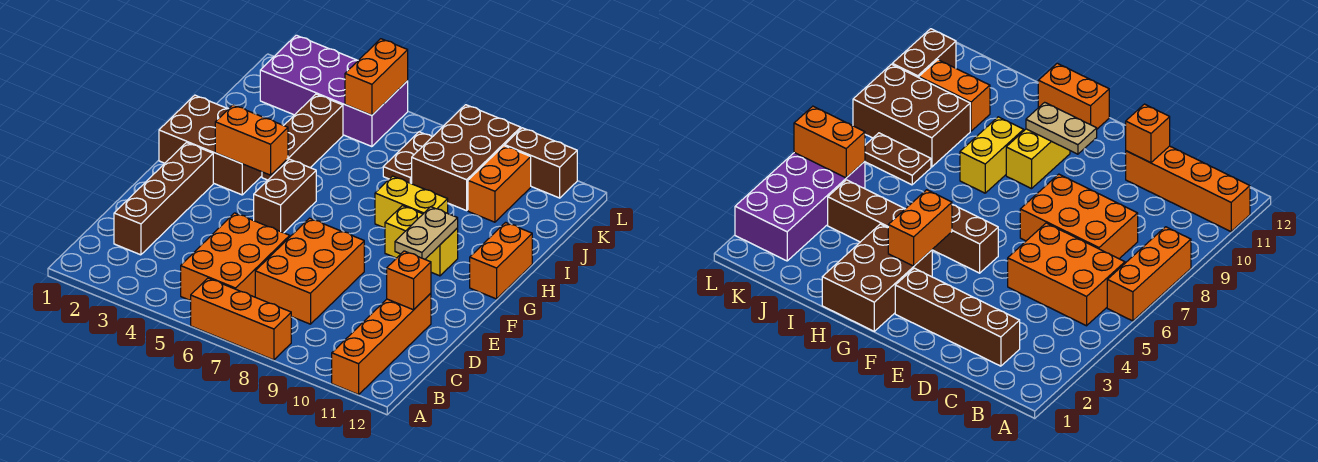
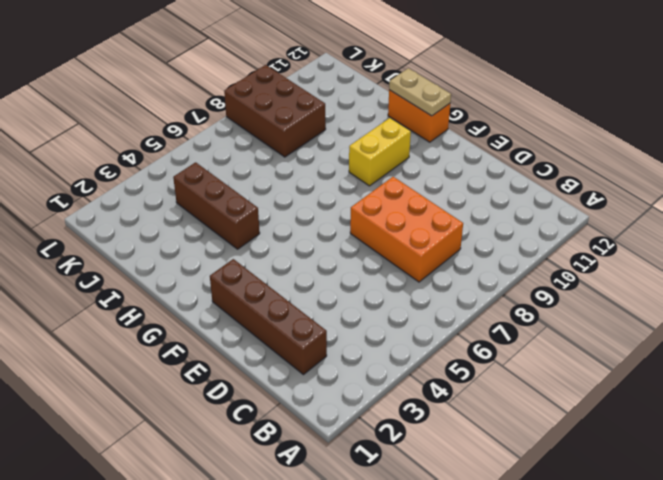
tan plate G12:H12 level 2 -> tan plate F10:G10 level 2
none -> orange brick A6:A8 level 1
none -> orange brick A11:D11 level 1
none -> orange brick B5:D6 level 1

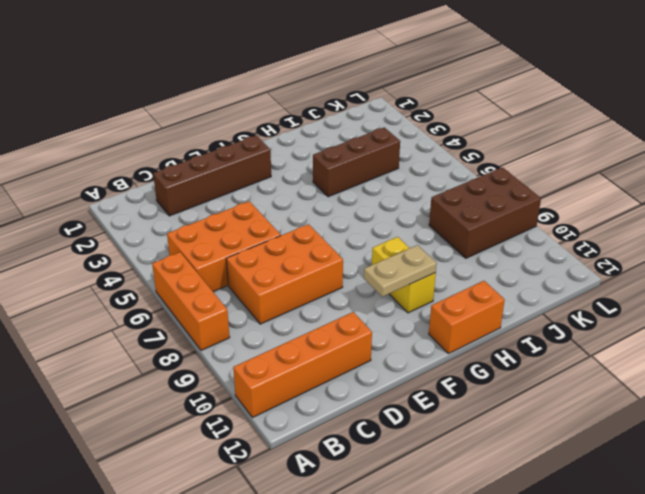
none -> brown brick F5:G5 level 1
none -> brown brick G1:H3 level 1
none -> yellow brick H8:H9 level 1

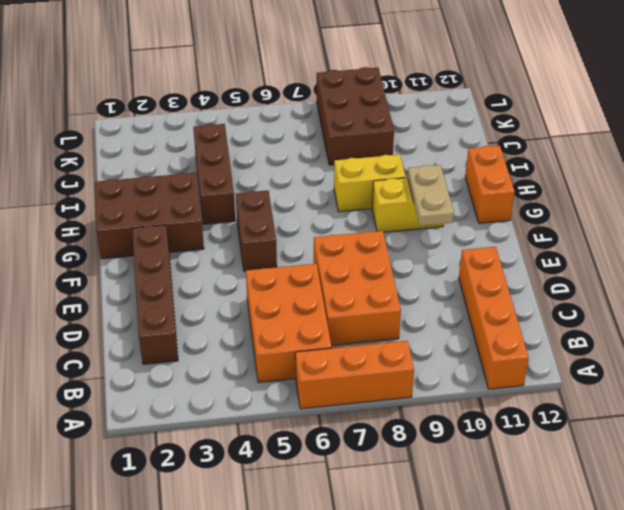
none -> brown plate J7:K7 level 1
none -> orange brick J10:K10 level 1
none -> purple brick K2:L5 level 1

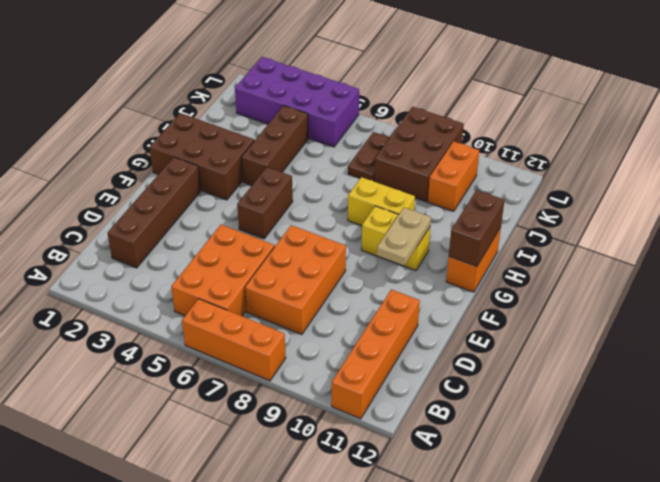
brown brick G12:H12 level 2 -> brown brick L10:L11 level 1
none -> orange brick D11 level 2
none -> orange brick G3:G4 level 2
none -> orange brick K5:L5 level 2

